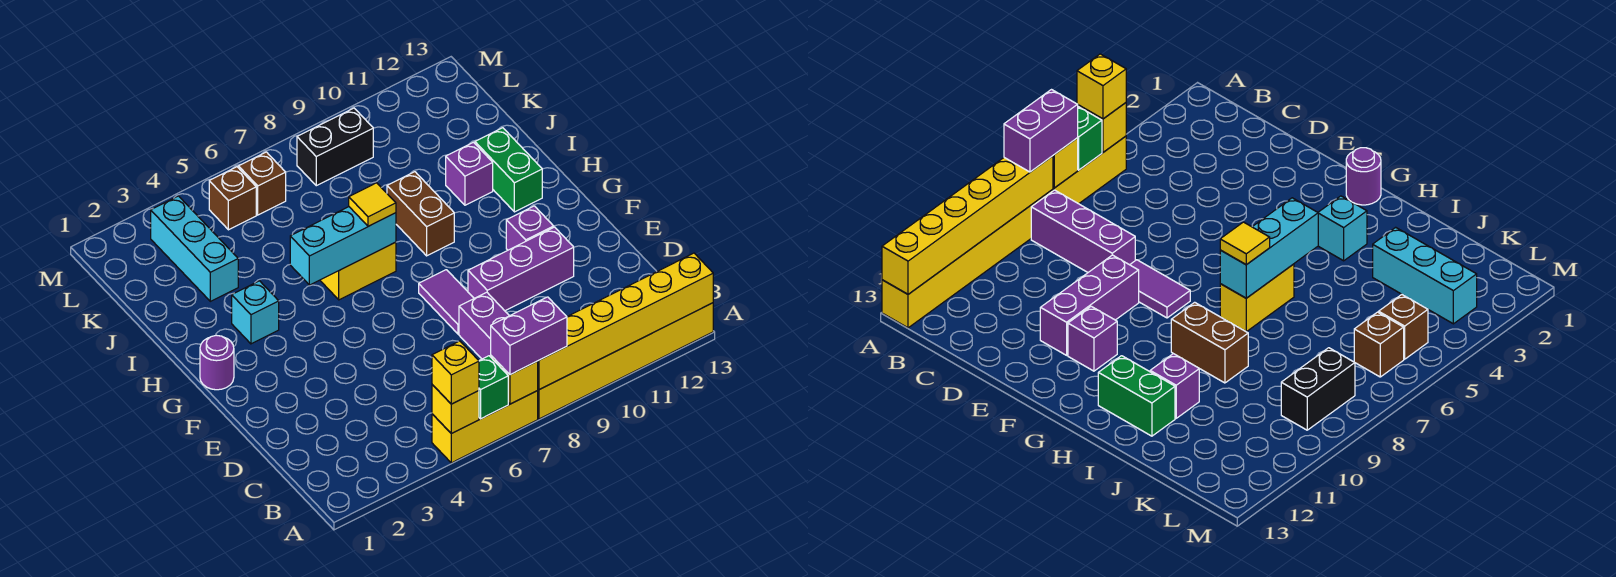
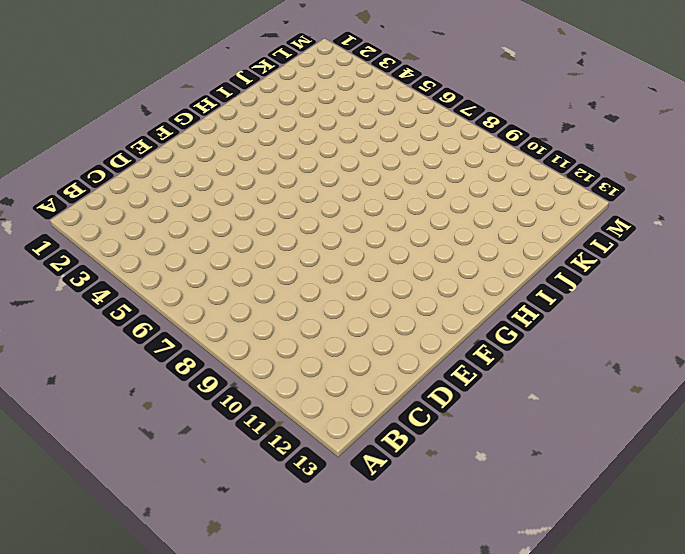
none -> yellow brick A5:A7 level 1
none -> yellow brick A8:A13 level 1
none -> purple brick B8:D8 level 1

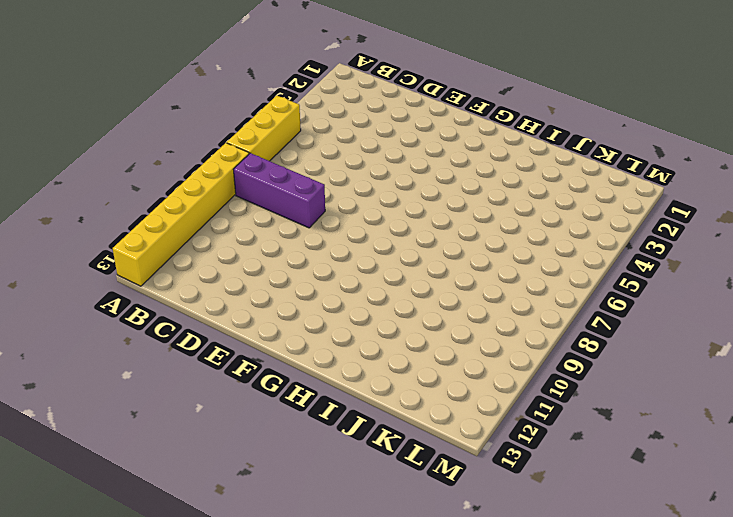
none -> purple tile E8:F8 level 1
none -> purple brick E9:E11 level 1
none -> purple brick F11 level 1

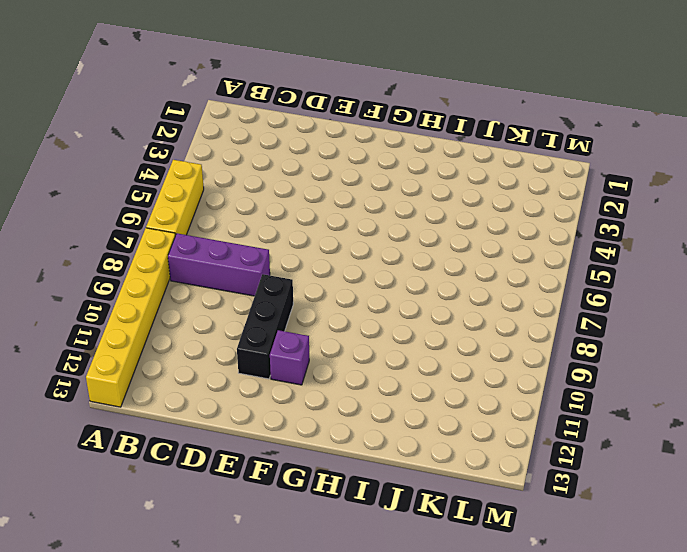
black brick E9:E11 level 1 -> purple brick E9:E11 level 1
none -> purple tile E8:F8 level 1
none -> purple round brick G1 level 1
none -> cyan brick H3 level 1

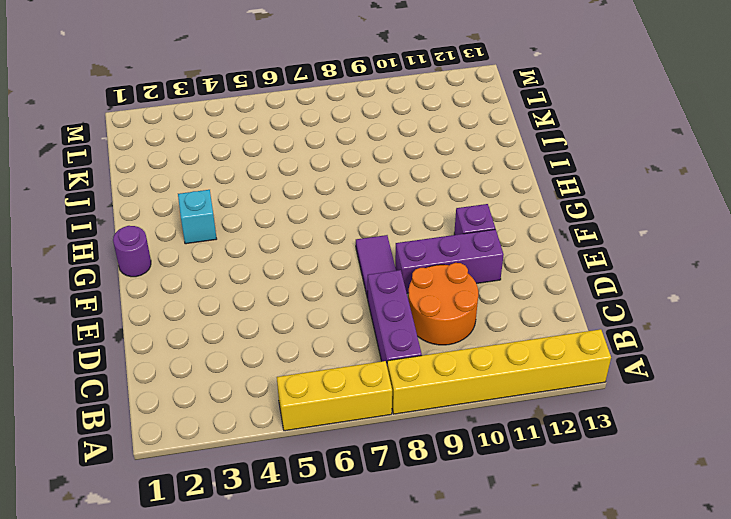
orange round brick C9:D10 level 1 -> none
none -> yellow brick H6:H7 level 1
none -> brown brick H9:I9 level 1
none -> green brick H12:I12 level 1

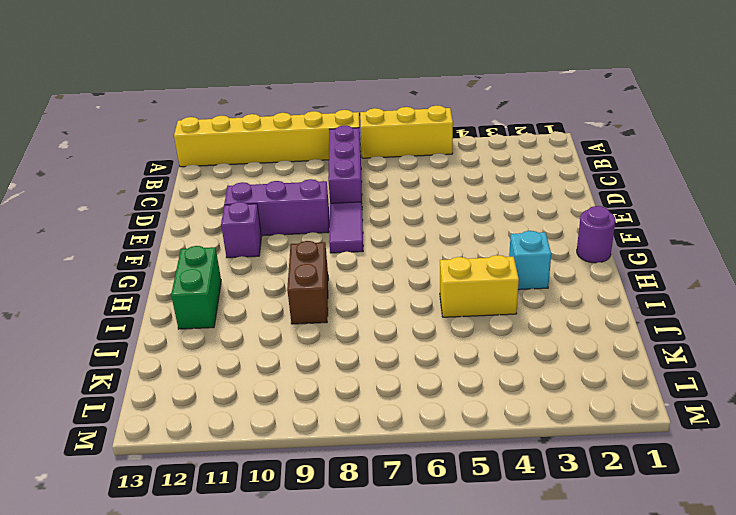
yellow brick I4:I5 level 1 -> yellow brick H6:H7 level 1
none -> purple brick I11 level 1
none -> cyan brick J3:L3 level 1
none -> brown brick L5 level 1

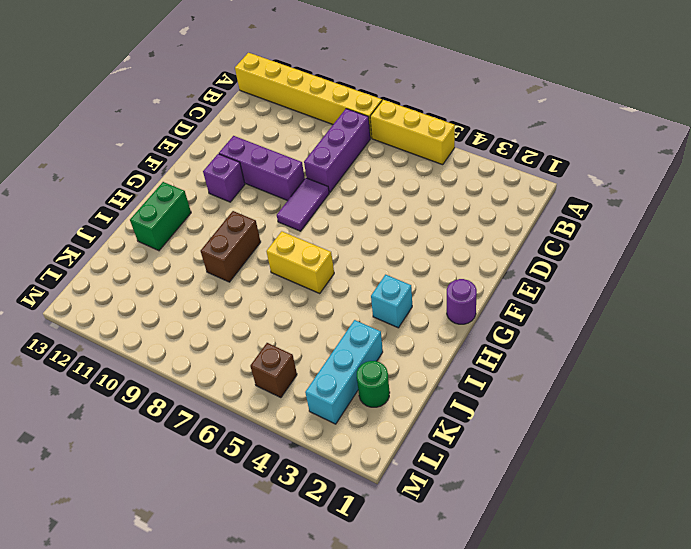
green round brick K2 level 1 -> none
none -> purple brick I11 level 1
none -> brown brick L6 level 1
none -> black brick L8:L9 level 1

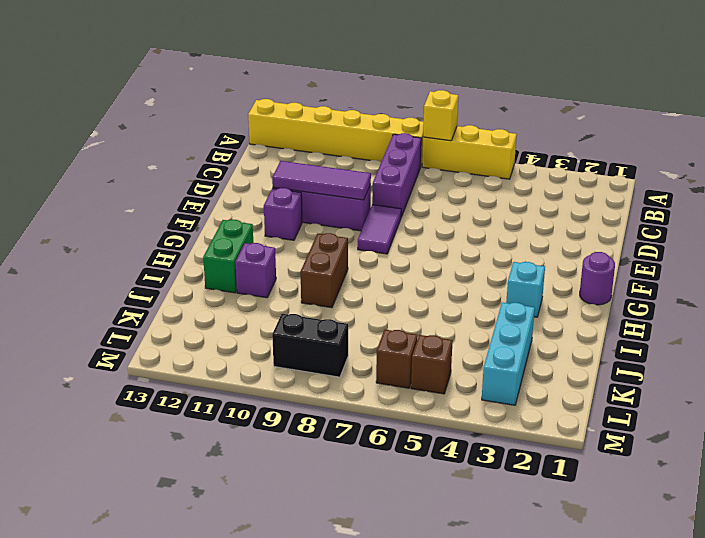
purple tile E9:E11 level 2 -> none
none -> yellow brick H6:H7 level 1
none -> yellow brick A5 level 2
none -> green brick A6 level 2

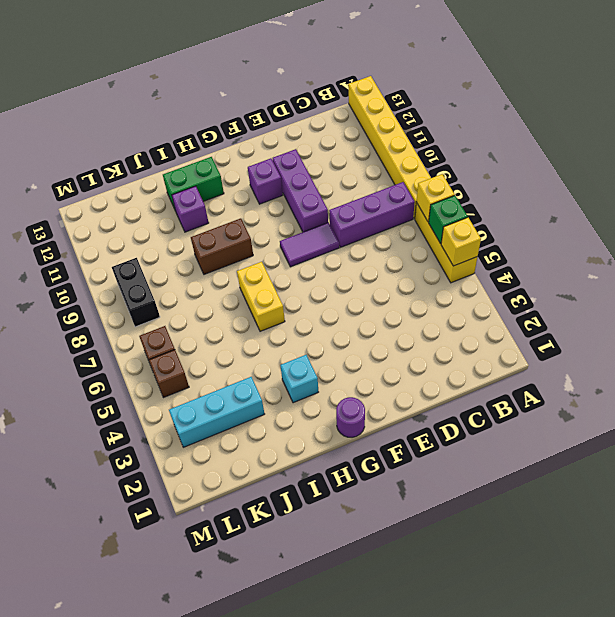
none -> yellow brick A8:A13 level 2
none -> cyan brick H5:H7 level 2
none -> yellow brick A5 level 3

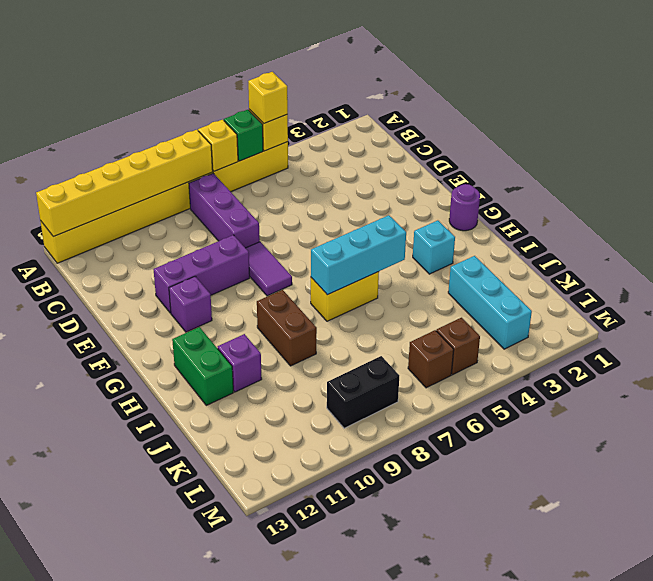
none -> purple brick A7:A8 level 3
none -> yellow tile H7 level 3

